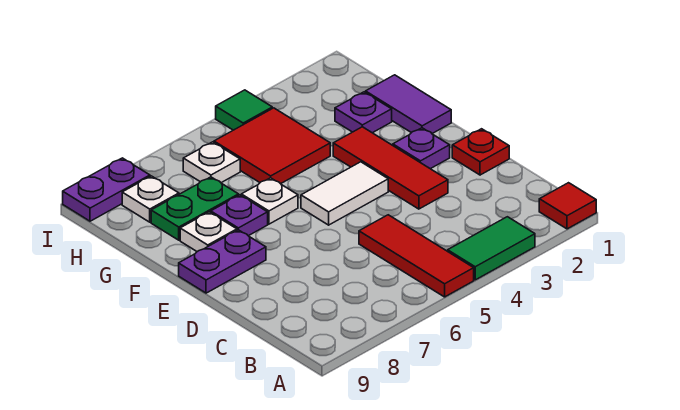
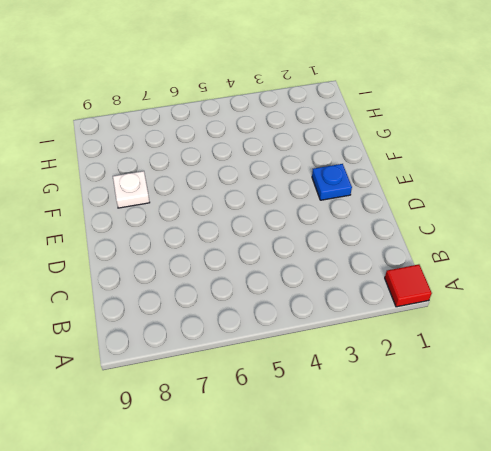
blue plate E2 level 1 -> purple plate E2 level 1
none -> green tile A3:A4 level 1
none -> red tile A5:C5 level 1
none -> red plate D1 level 1

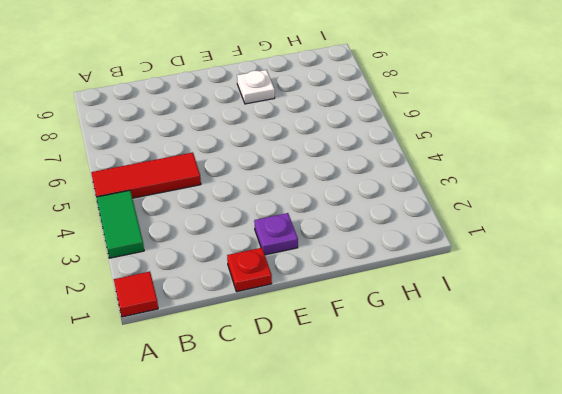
none -> red tile D3:F3 level 1
none -> white tile E4:E5 level 1
none -> purple plate E8:E9 level 1

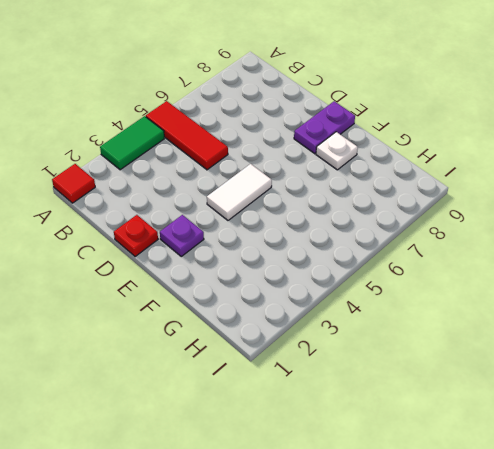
none -> red tile D3:F3 level 1
none -> purple tile F1:G1 level 1
none -> white plate F6 level 1

